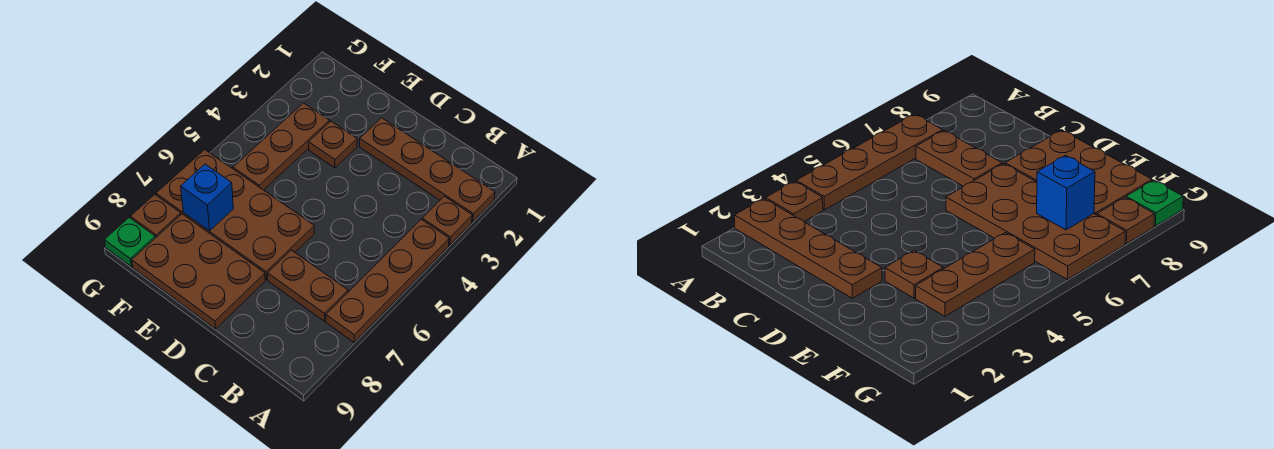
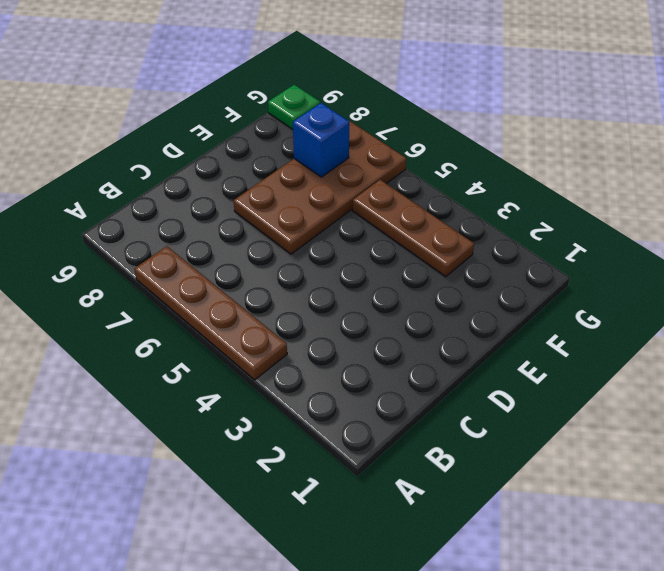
none -> brown plate A2:D2 level 1
none -> brown plate A3 level 1

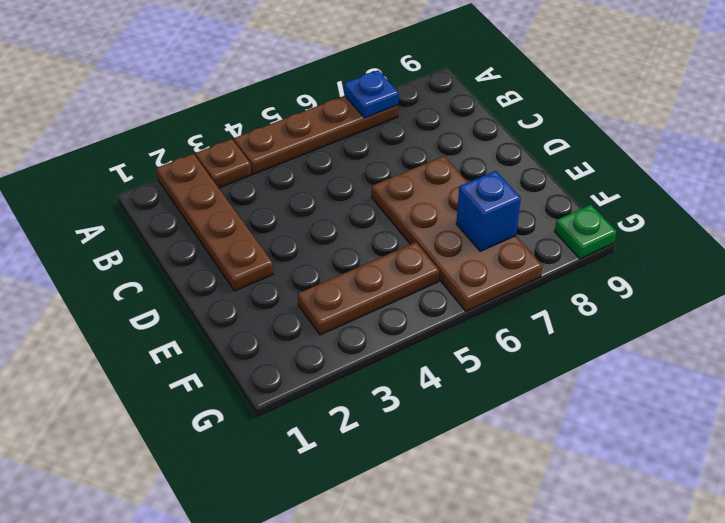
blue plate A7 level 2 -> none
none -> brown plate B7:C7 level 1
none -> brown plate D8:F9 level 1

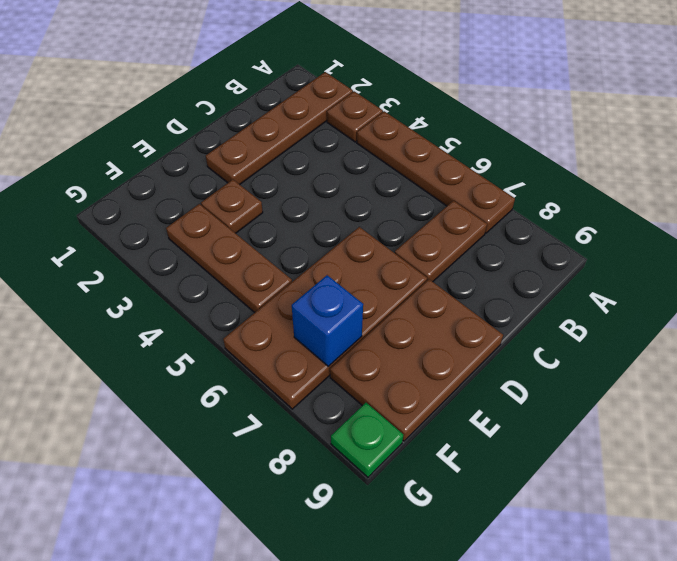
none -> brown plate G8 level 1

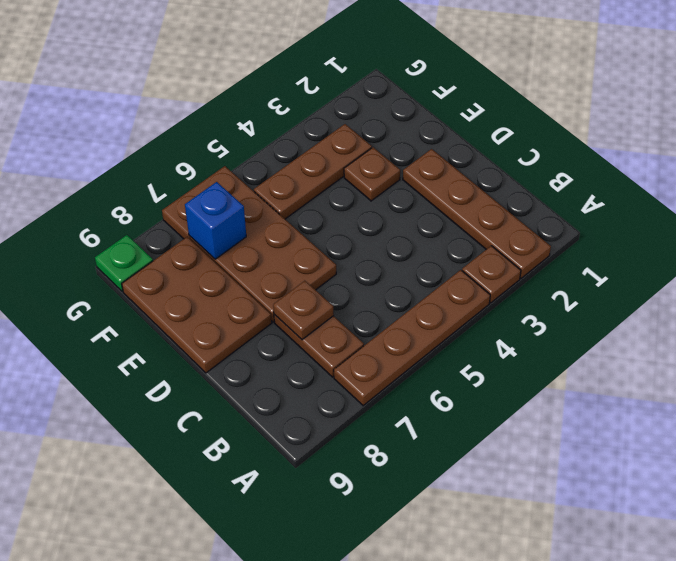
brown plate C7 level 2 -> brown plate G8 level 1

